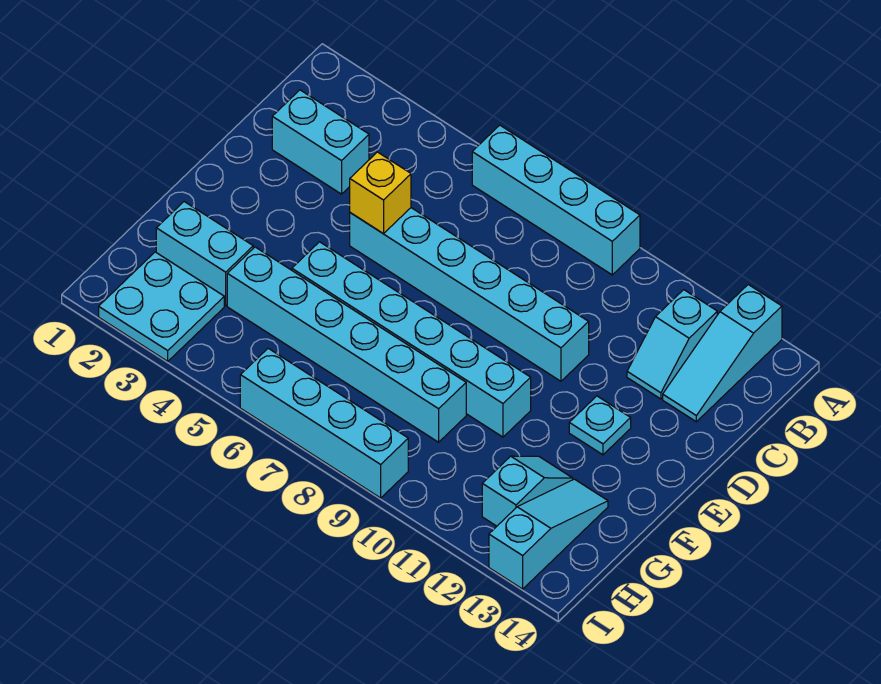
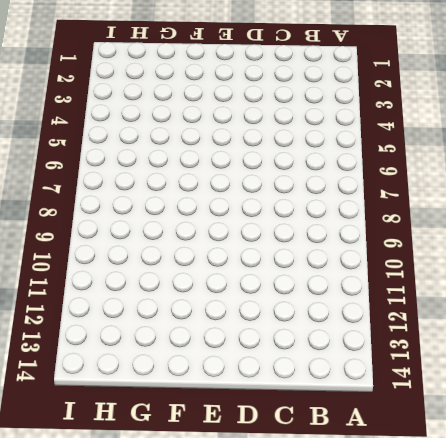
none -> cyan brick A6:A9 level 1
none -> cyan slope A13:C13 level 1 top A
none -> cyan slope B12:C12 level 1 top B

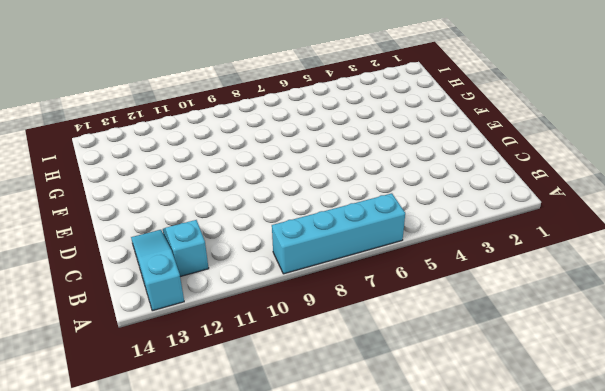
none -> cyan brick C2:C3 level 1
none -> cyan brick D5:D10 level 1
none -> cyan plate E12 level 1

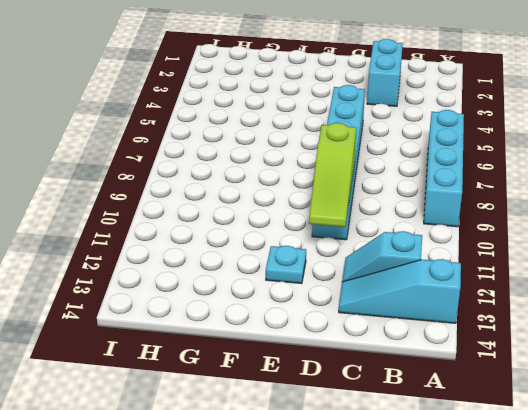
lime slope D9:D11 level 2 top 9 -> none
none -> cyan brick F5:F10 level 1
none -> cyan brick G2:G3 level 1
none -> cyan brick G4:G9 level 1

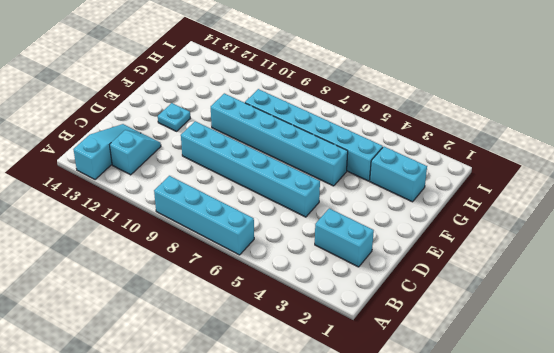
none -> cyan slope G12:H12 level 1 top H
none -> cyan slope G13:I13 level 1 top I
none -> cyan plate H2:I3 level 1

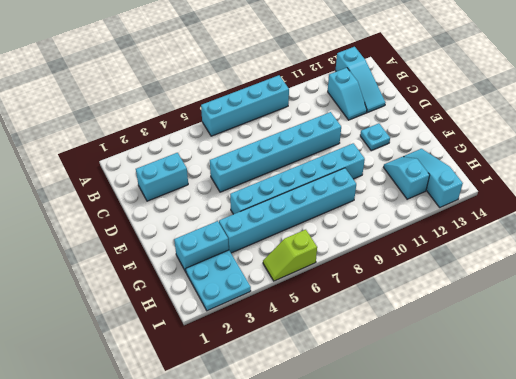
lime slope I5:I6 level 1 top 6 -> cyan brick I6:I9 level 1
none -> yellow brick D5 level 2

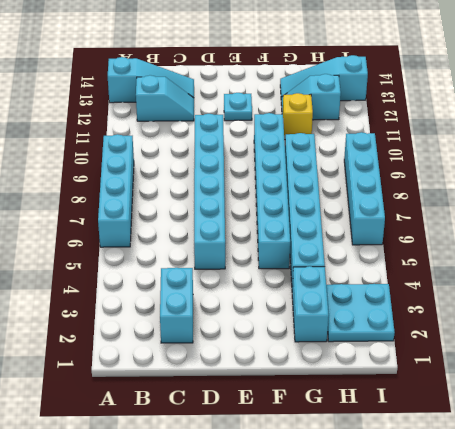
yellow brick G11 level 1 -> yellow brick D5 level 2

